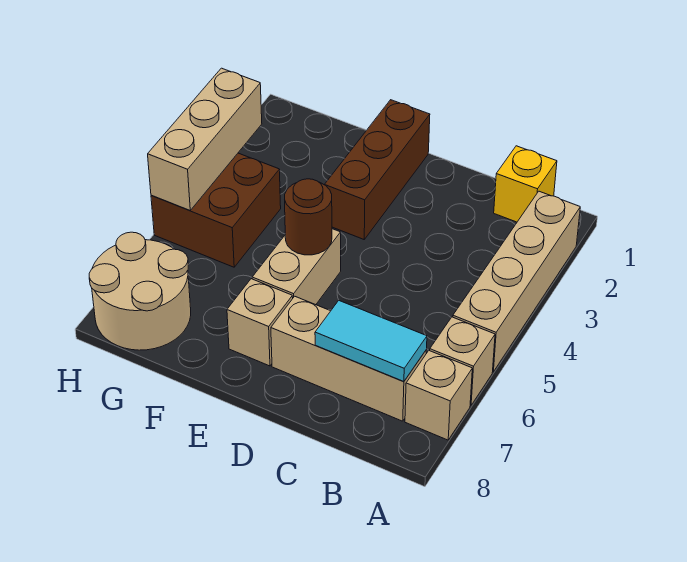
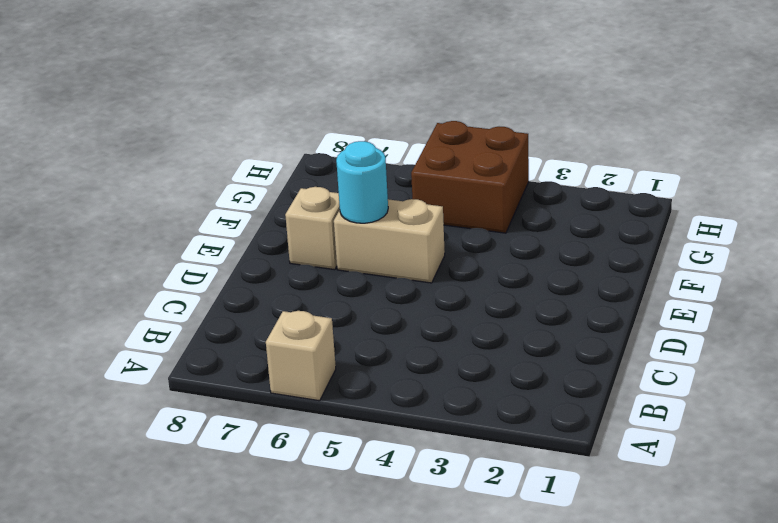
cyan round brick E6 level 2 -> none
none -> tan brick A2:A5 level 1
none -> tan brick A7 level 1
none -> yellow brick B1 level 1

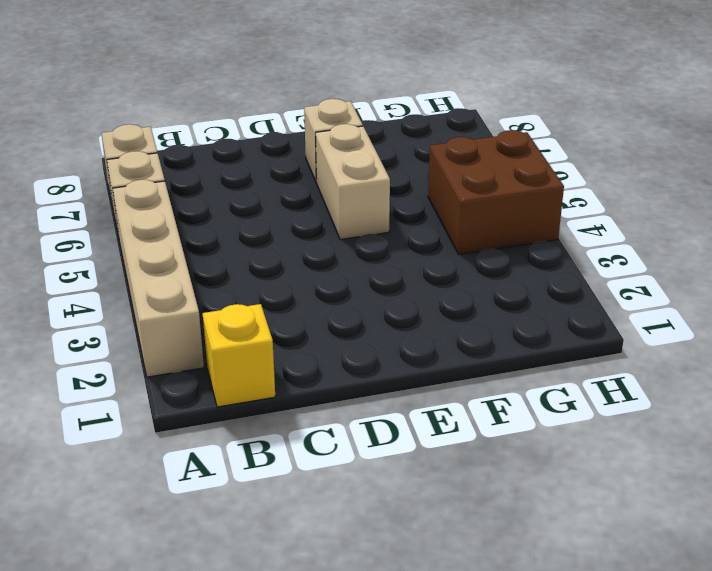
none -> tan brick B7:D7 level 1
none -> brown brick E1:E3 level 1
none -> tan round brick G7:H8 level 1

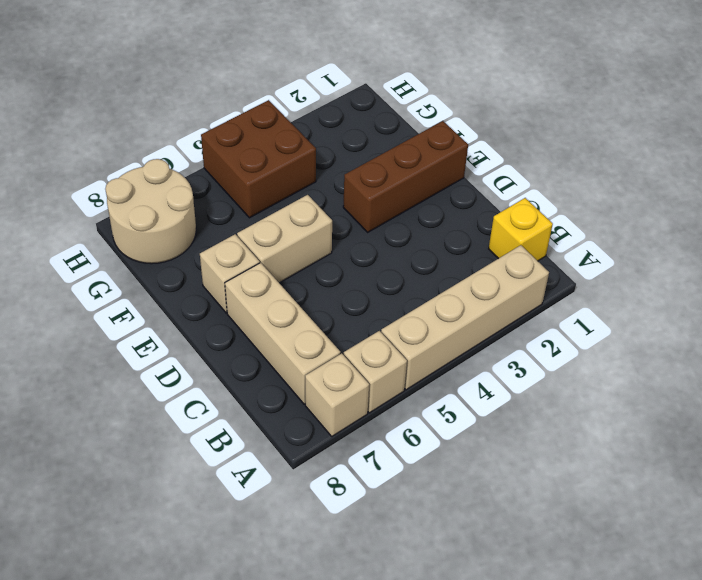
none -> cyan tile B7:C7 level 2
none -> brown round brick E5 level 2
none -> tan brick H3:H5 level 2

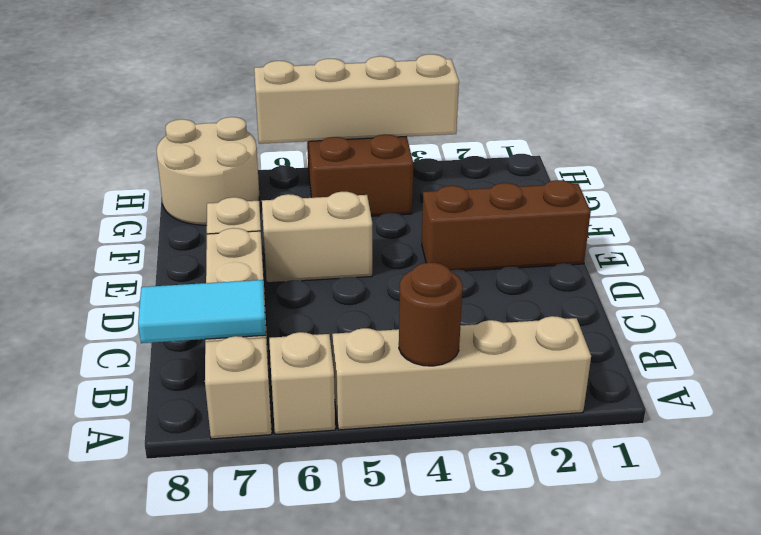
brown round brick A4 level 2 -> brown round brick E5 level 2
cyan tile B7:B8 level 2 -> cyan tile B7:C7 level 2
tan brick H3:H6 level 2 -> tan brick H3:H5 level 2
none -> yellow brick B1 level 1

